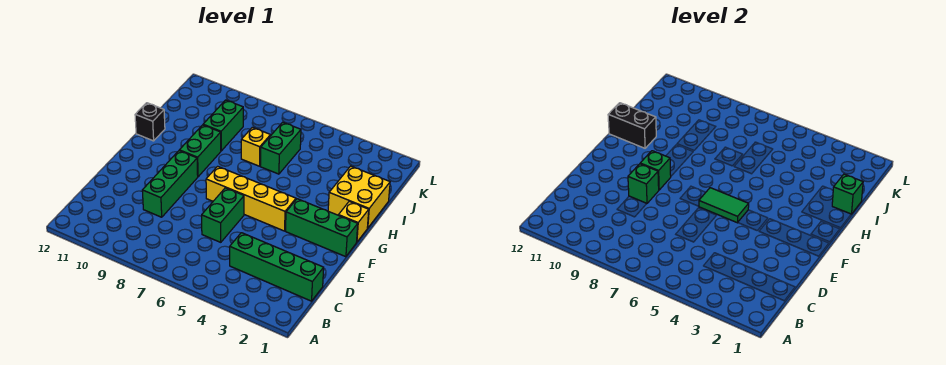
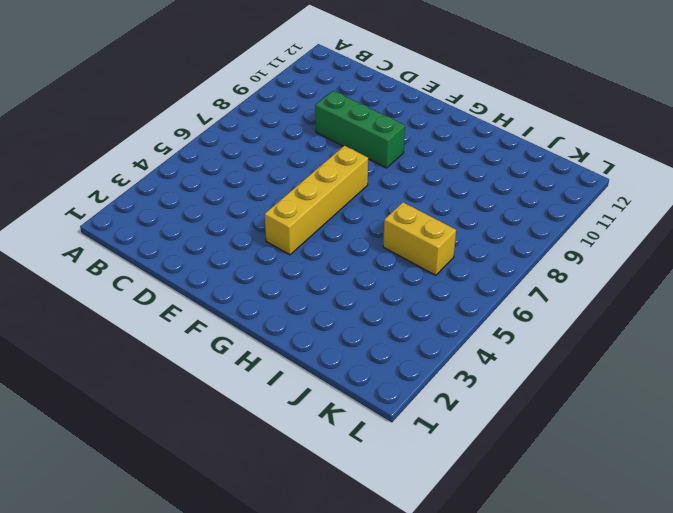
yellow brick I6:J6 level 1 -> green brick I6:J6 level 1
none -> green brick C1:C4 level 1
none -> green brick D6:E6 level 1
none -> green brick F1:F3 level 1

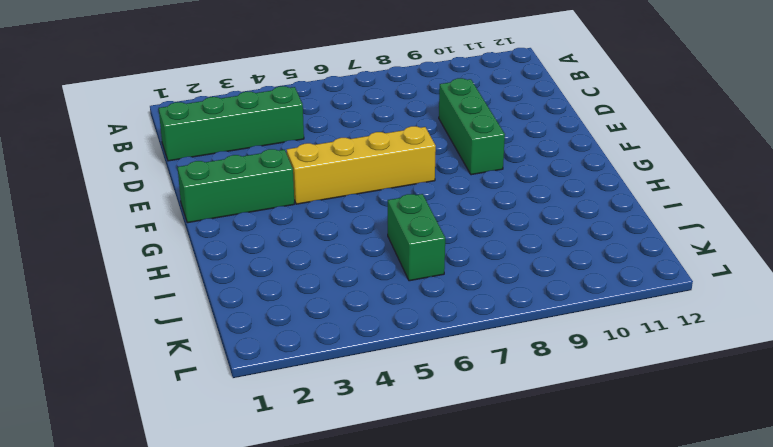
none -> green brick D6:E6 level 1
none -> yellow brick G1 level 1
none -> green brick G9:H9 level 1

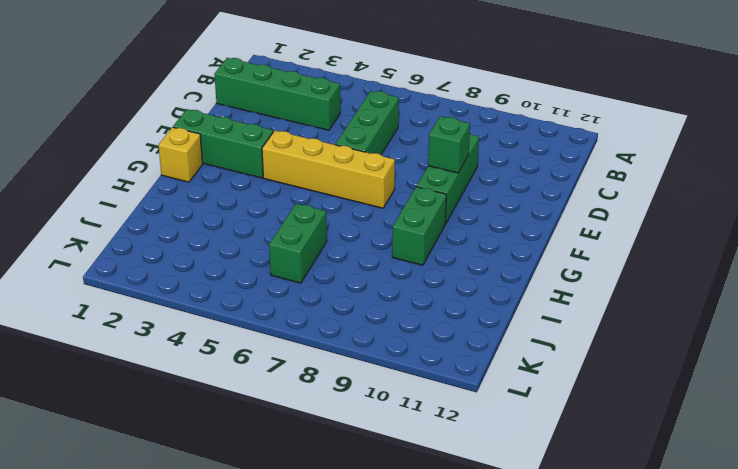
green brick C6:E6 level 1 -> green brick D6:E6 level 1
none -> yellow brick H1:I2 level 1
none -> black brick H12 level 1
none -> yellow brick I7 level 1

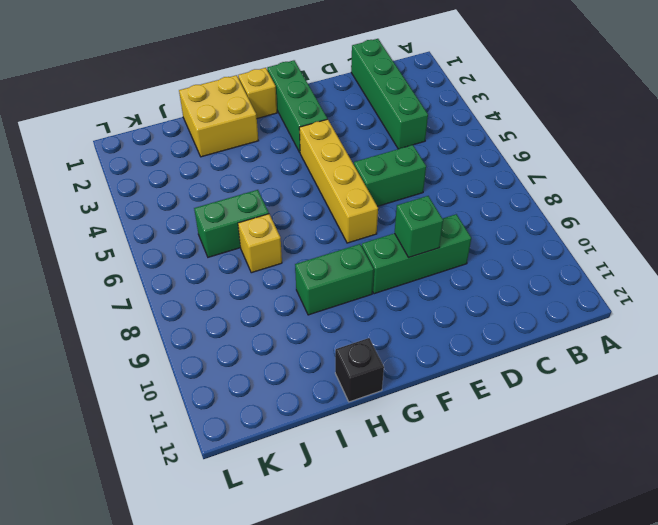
none -> green brick I9:J9 level 1
none -> green tile F5:F6 level 2
none -> green brick F9 level 2

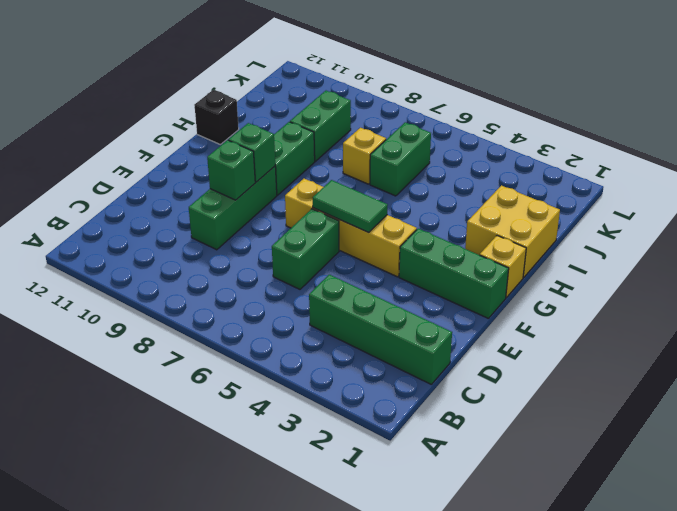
none -> black brick H11:H12 level 2
none -> green brick I1 level 2

